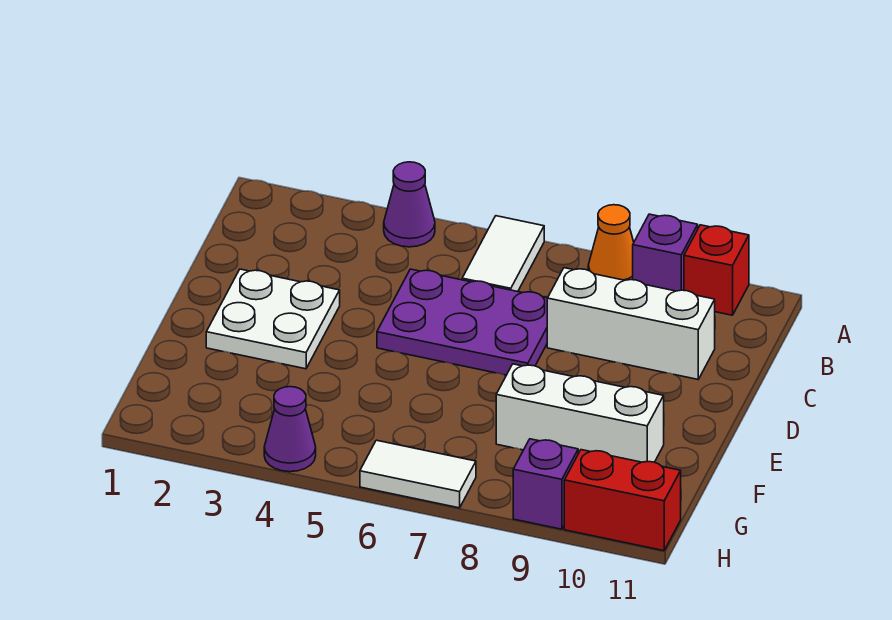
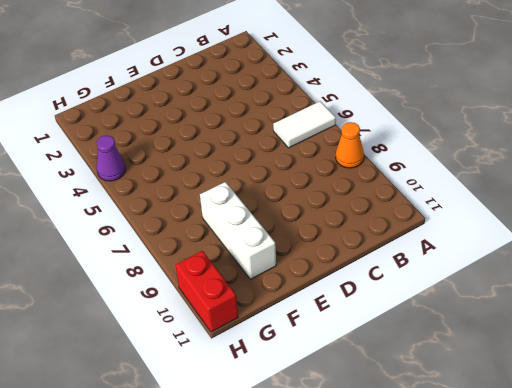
none -> purple cone A4 level 1
none -> purple brick A9 level 1
none -> red brick A10 level 1

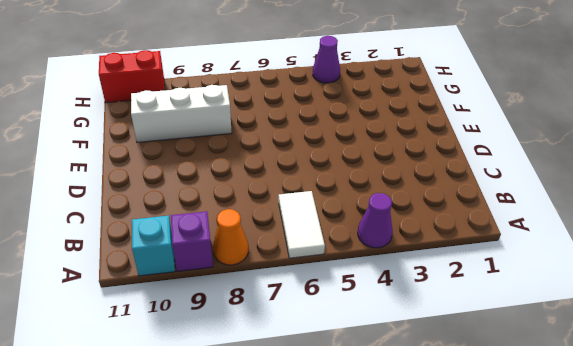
cyan brick A10 level 1 -> red brick A10 level 1
none -> purple plate C5:D7 level 1
none -> white brick C8:C10 level 1
none -> white plate D2:E3 level 1

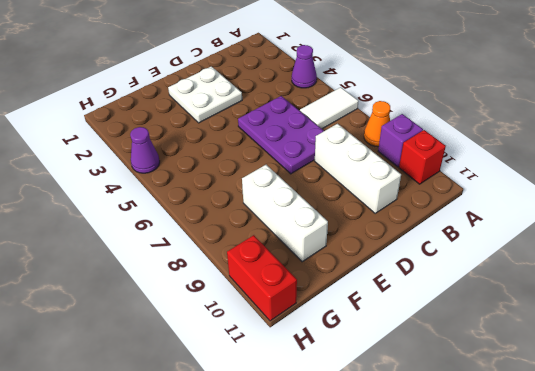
none -> white tile H6:H7 level 1
none -> purple brick H9 level 1

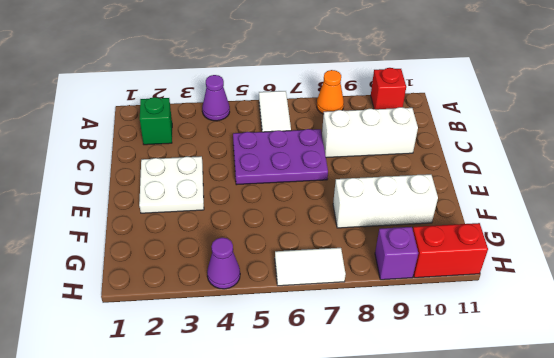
green brick B2 level 1 -> none
none -> purple brick A9 level 1

